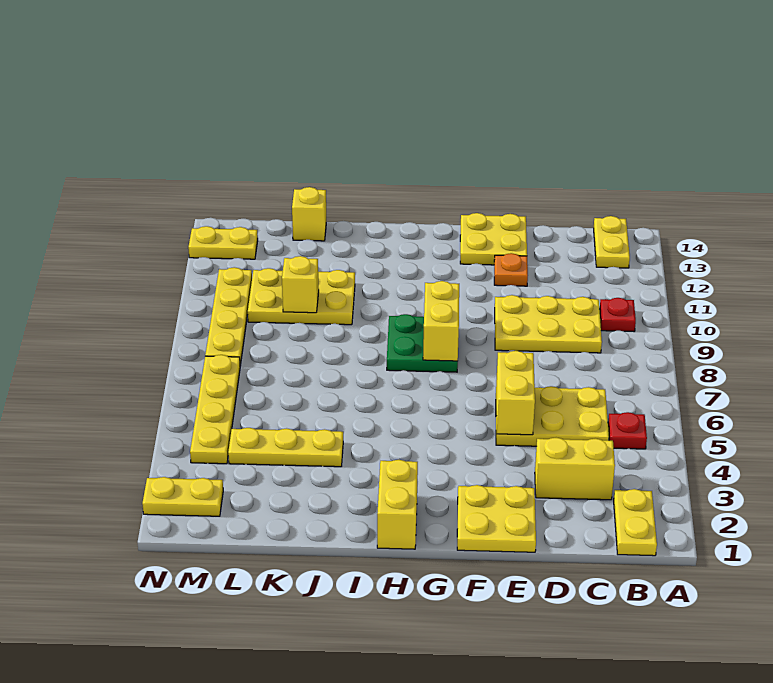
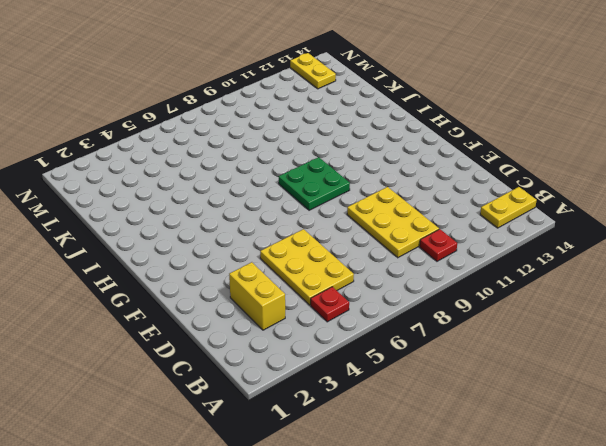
none -> yellow plate B1:B2 level 1
none -> yellow plate E1:F2 level 1
none -> orange plate E12 level 1

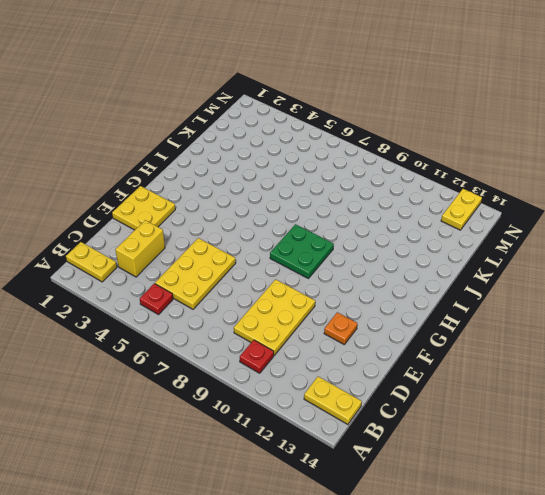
none -> yellow plate E13:F14 level 1
none -> yellow brick H1:H2 level 1
none -> yellow plate J4:L4 level 1

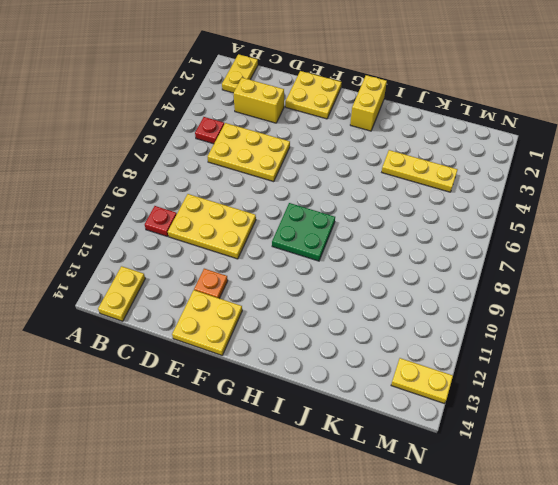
none -> yellow plate J10:L11 level 1
none -> yellow brick K14 level 1
none -> yellow plate M2:N2 level 1

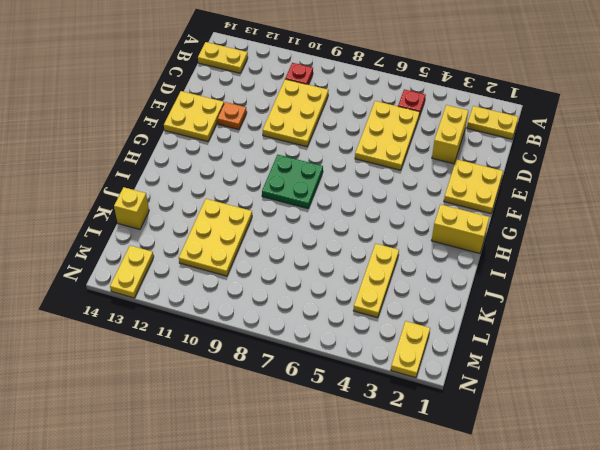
none -> yellow plate M4:M7 level 1
none -> yellow plate M8:M11 level 1
none -> yellow brick E5:E6 level 2

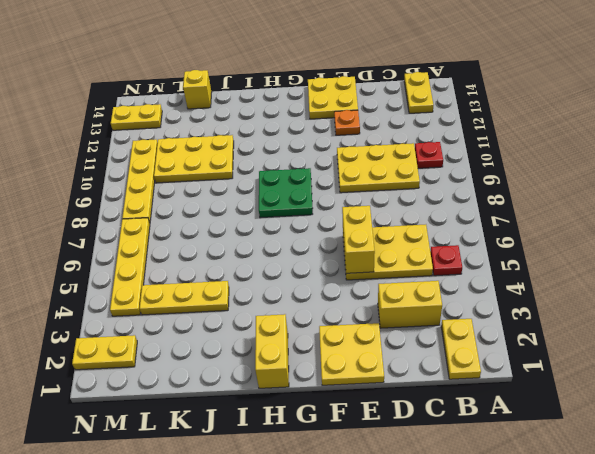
none -> yellow brick G8:G9 level 2
none -> yellow brick K10 level 2

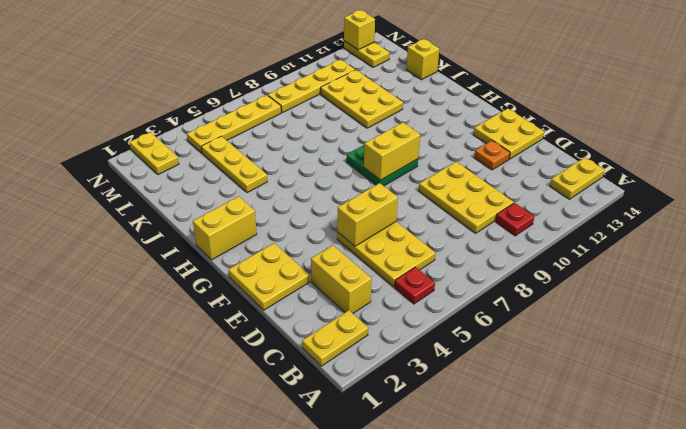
yellow brick N13 level 2 -> yellow brick K10 level 2

